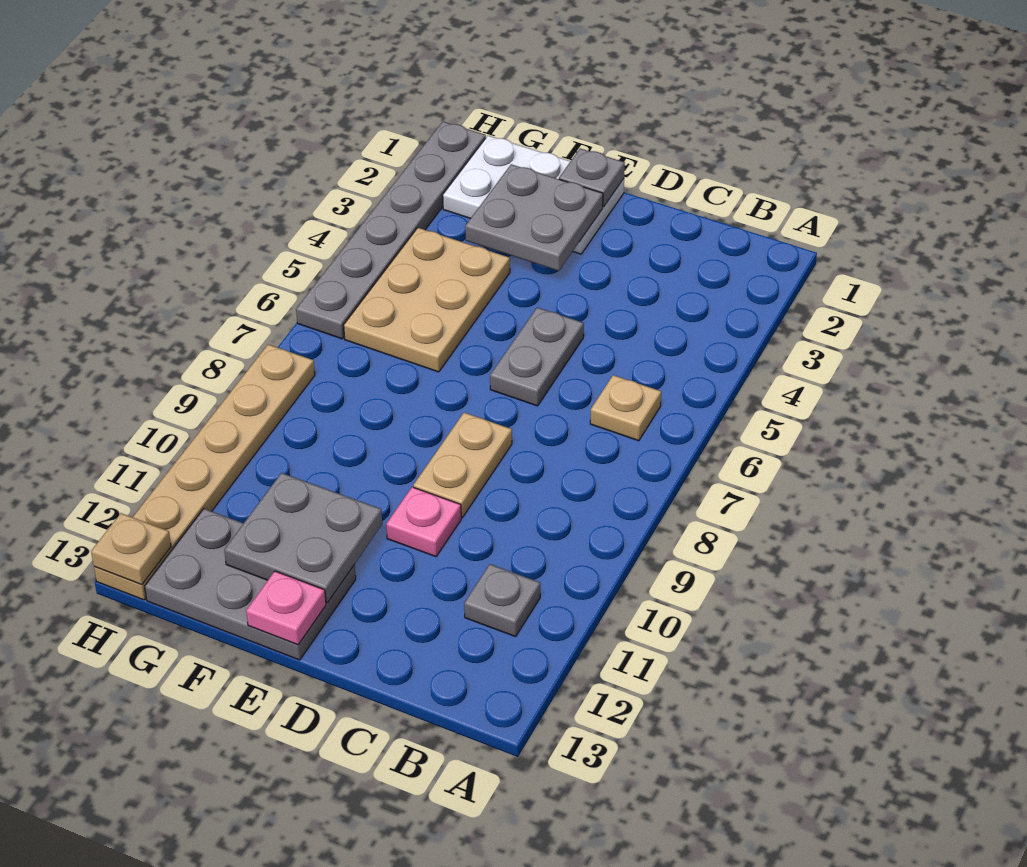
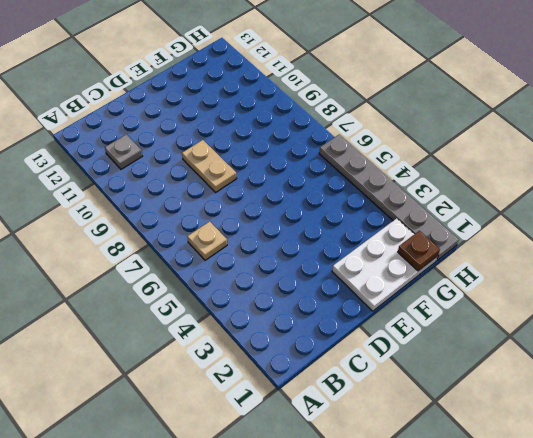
brown plate G1 level 2 -> none
none -> grey plate D5:D6 level 1
none -> pink plate D10 level 1
none -> grey plate E12:G13 level 1

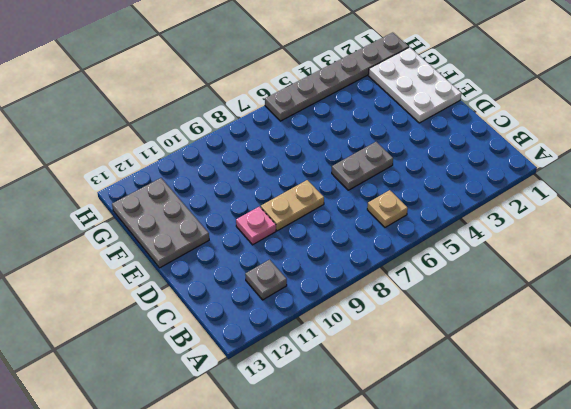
none -> tan plate F4:G6 level 1
none -> tan plate H8:H13 level 1
none -> grey plate E1 level 2

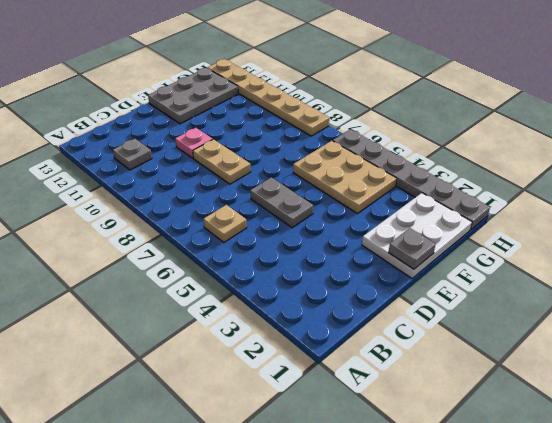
none -> grey plate E2:F3 level 2
none -> grey plate E11:F12 level 2
none -> pink plate E13 level 2

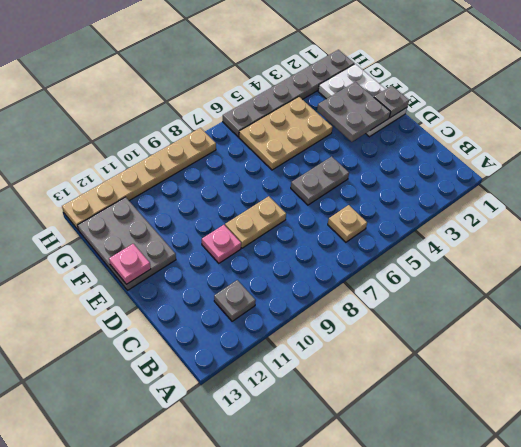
none -> grey plate E11:F12 level 2
none -> tan plate H13 level 2

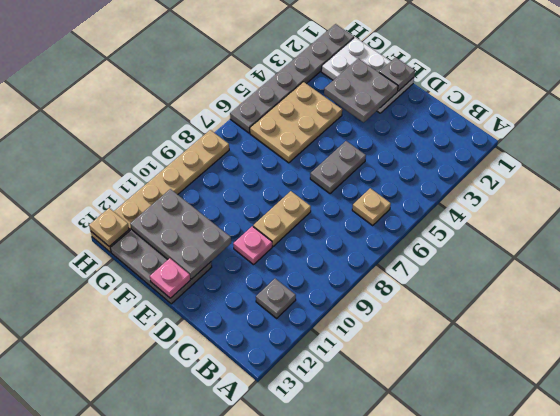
grey plate E11:G12 level 2 -> grey plate E11:F12 level 2

